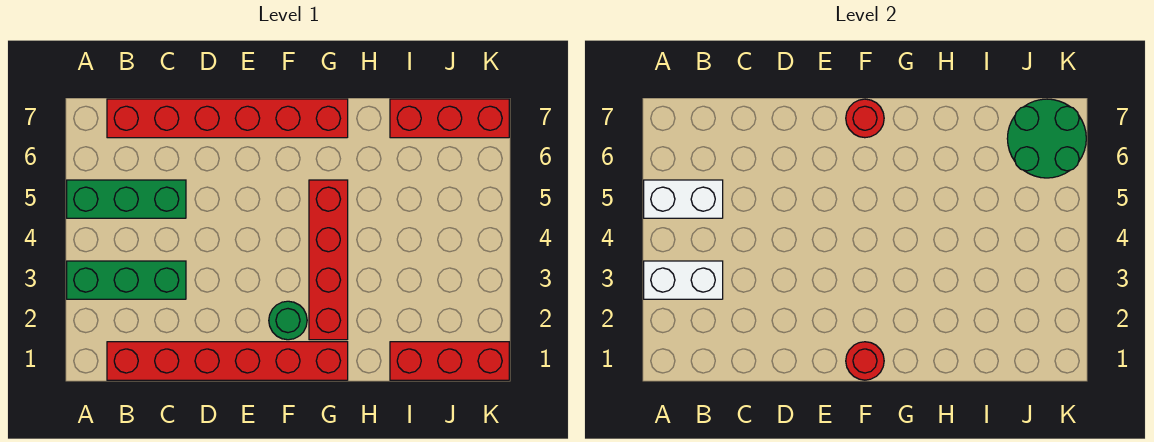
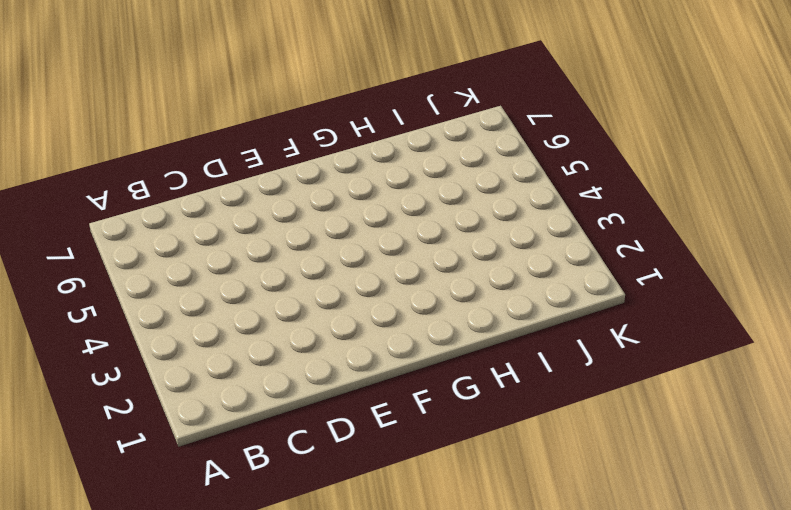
none -> green brick A3:C3 level 1
none -> green brick A5:C5 level 1
none -> red brick B1:G1 level 1

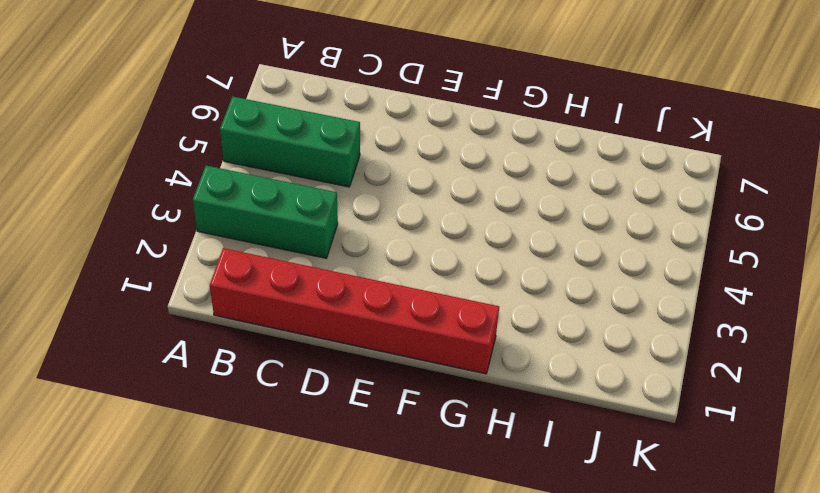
none -> red brick B7:G7 level 1
none -> green round brick F2 level 1
none -> red brick G2:G5 level 1

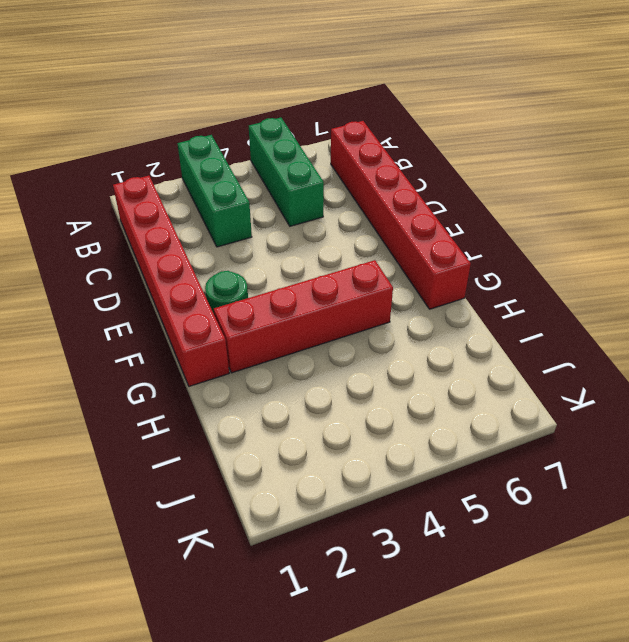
none -> red brick I1:K1 level 1
none -> red brick I7:K7 level 1
none -> white brick A3:B3 level 2

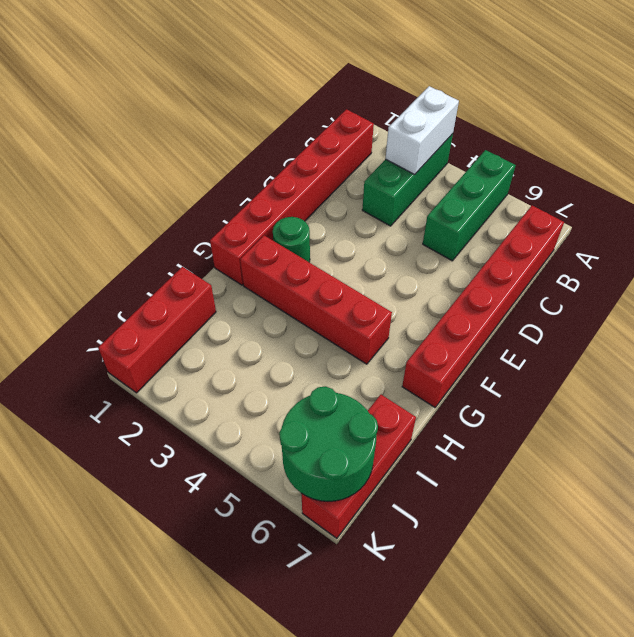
none -> white brick A5:B5 level 2
none -> red round brick F1 level 2
none -> red round brick F7 level 2

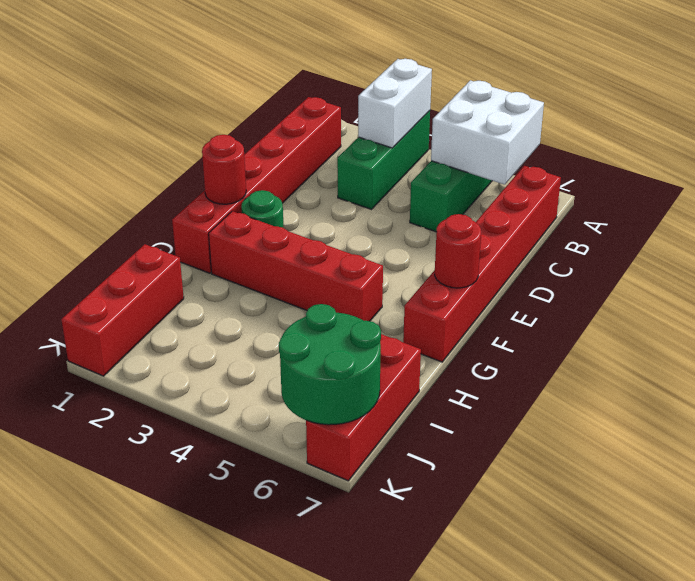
white brick A5:B6 level 2 -> white brick A5:B5 level 2

